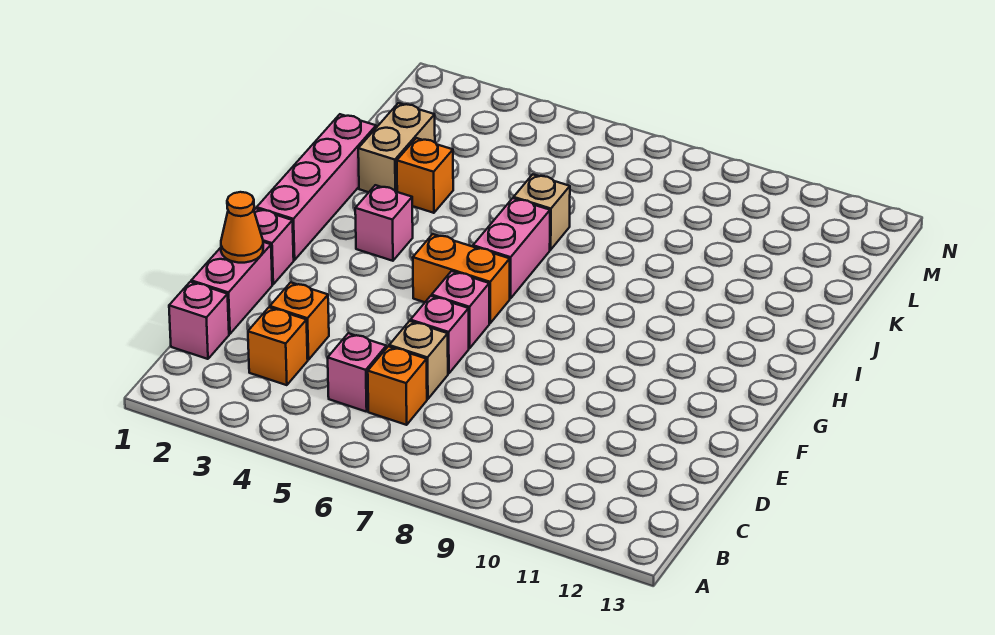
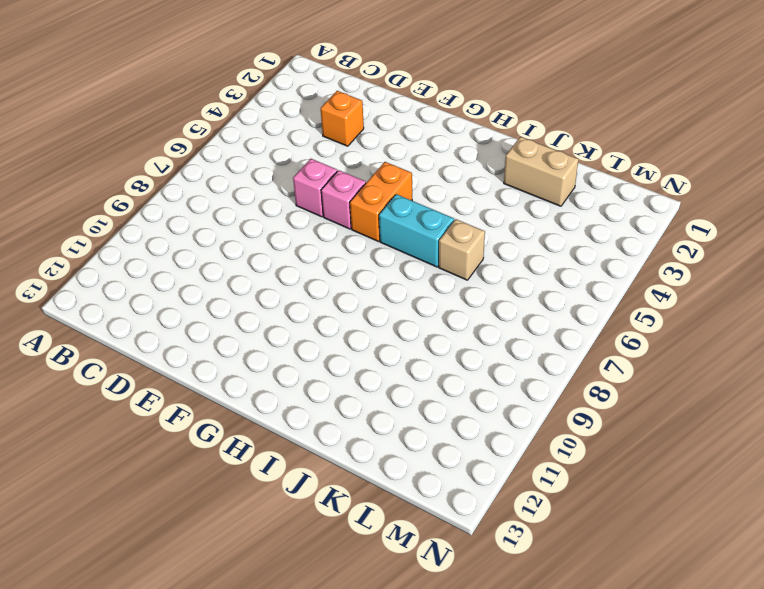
cyan brick H6:I6 level 1 -> pink brick H6:I6 level 1
none -> pink brick C1 level 1
none -> orange brick C3 level 1
none -> pink brick C5 level 1

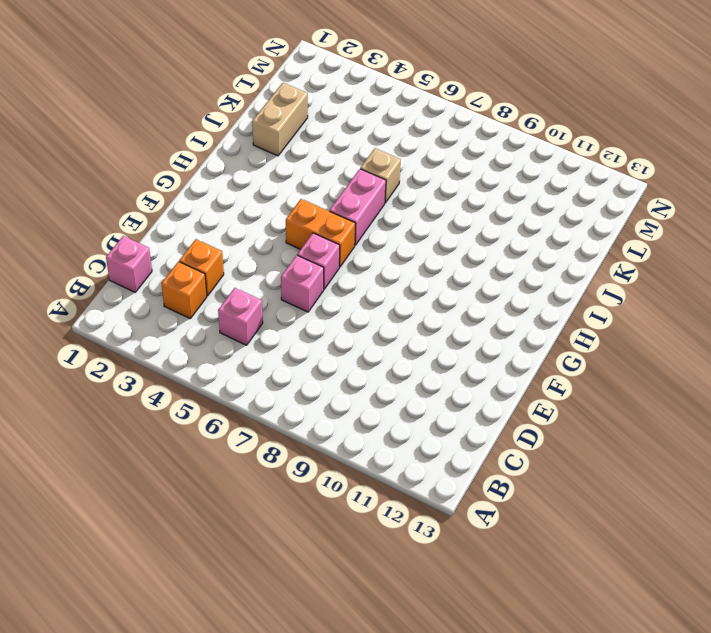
none -> orange brick C6 level 1
none -> pink brick D1:E1 level 1
none -> tan brick D6 level 1

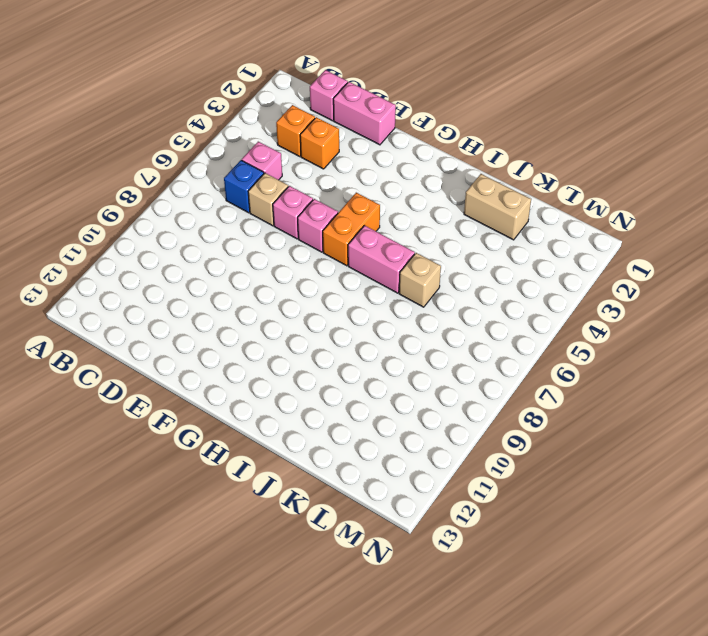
blue brick C6 level 1 -> orange brick C6 level 1
none -> pink brick F1 level 1
none -> pink brick G1:J1 level 1
none -> pink brick H3 level 1

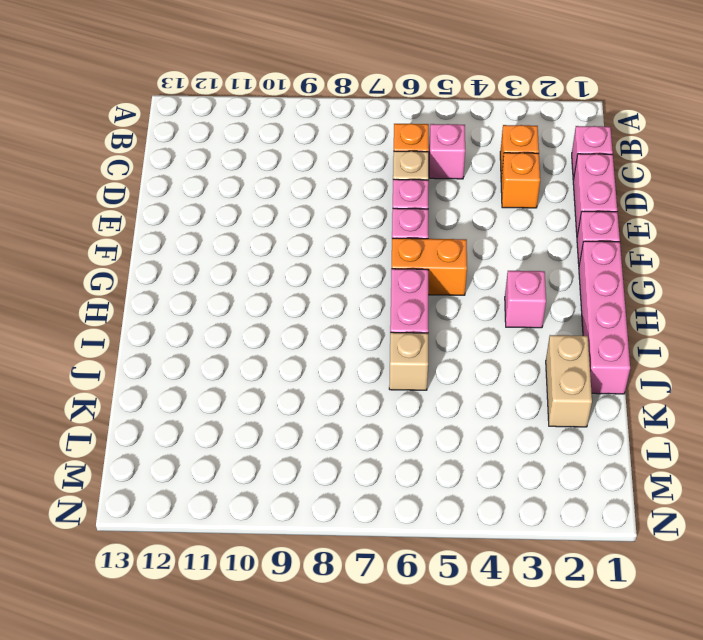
none -> orange brick J3 level 1
none -> orange cone E1 level 2

